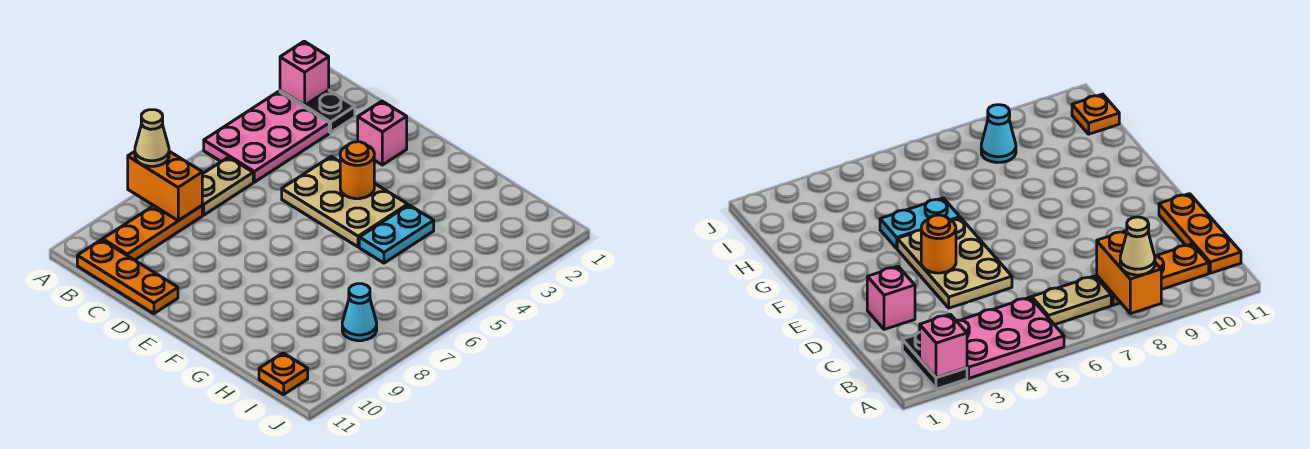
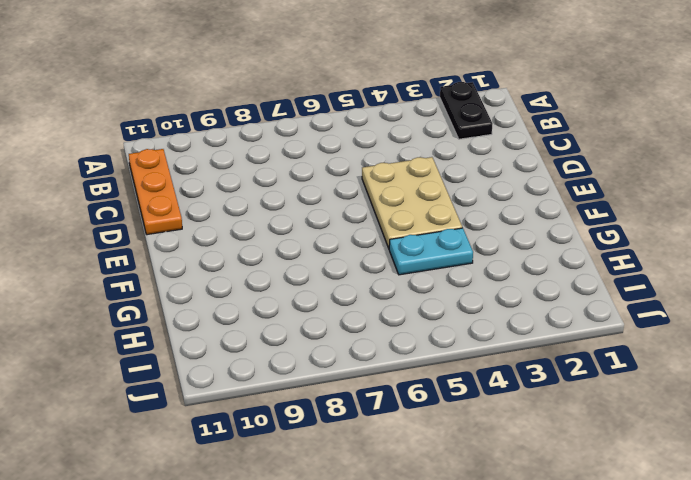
none -> pink plate A3:B5 level 1
none -> tan plate B6:B7 level 1
none -> orange plate B8:B10 level 1

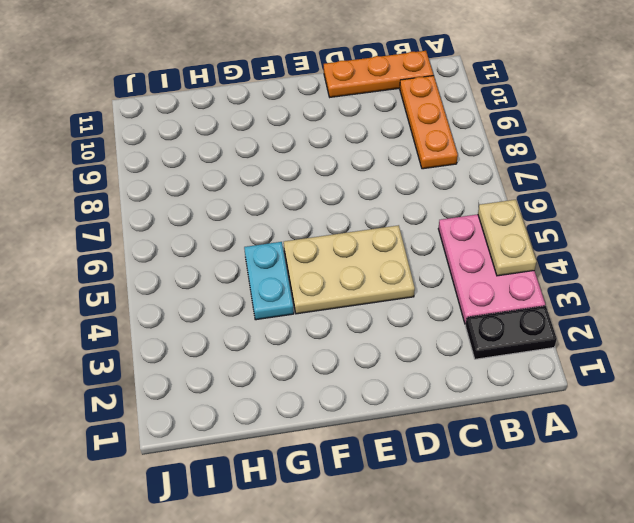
tan plate A4:A5 level 2 -> tan plate B6:B7 level 1
none -> pink brick D2 level 1
none -> cyan cone I8 level 1
none -> orange plate I11 level 1

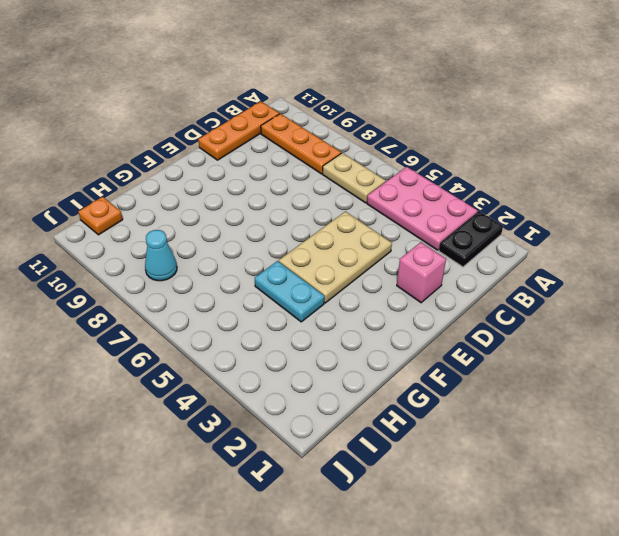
none -> pink brick A2 level 2
none -> orange brick A8:B8 level 2
none -> orange round brick E4 level 2

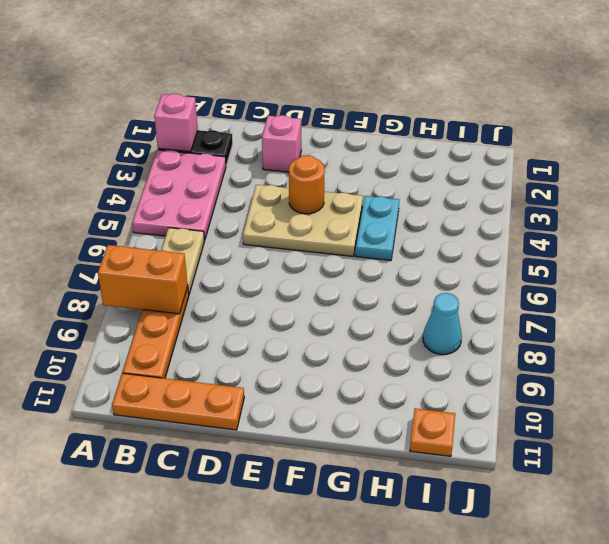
none -> tan cone A8 level 3

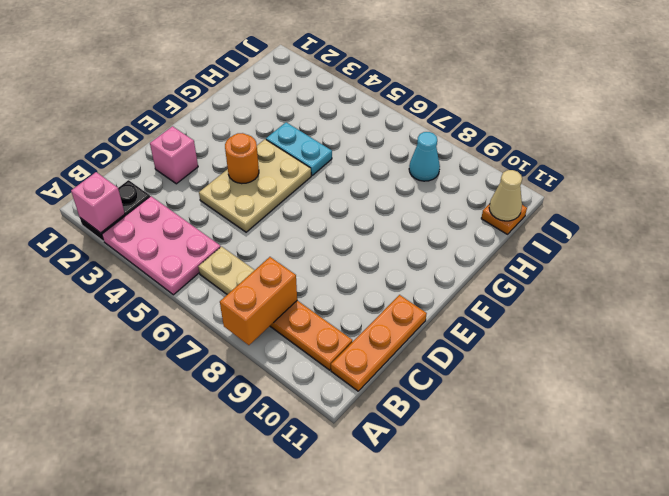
tan cone I11 level 2 -> tan cone A8 level 3

